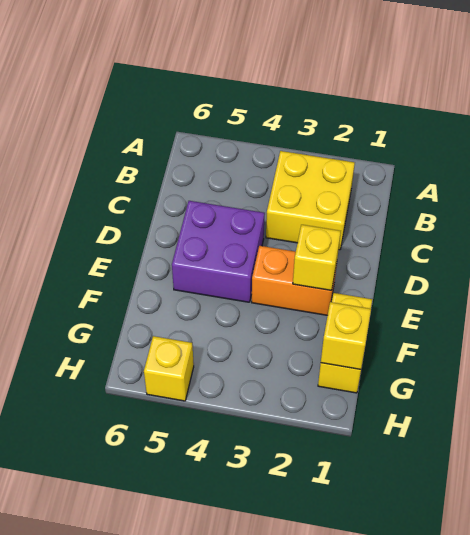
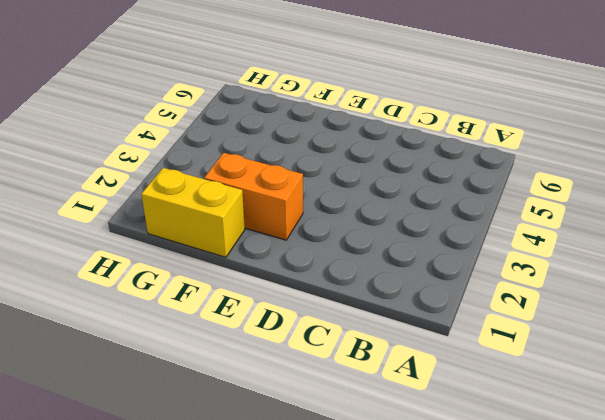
orange brick E2:F2 level 1 -> orange brick E2:E3 level 1
none -> yellow brick B2:C3 level 1
none -> purple brick D4:E5 level 1

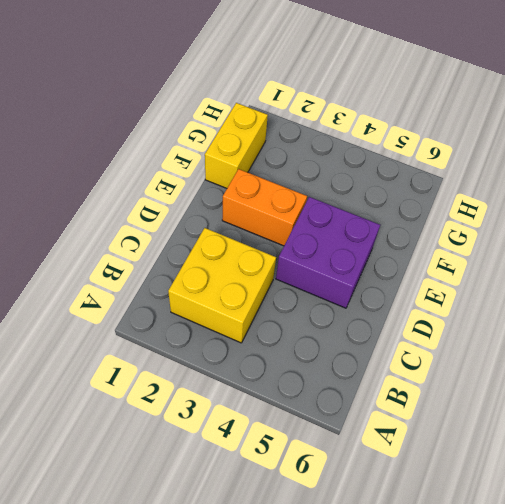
none -> yellow brick H5 level 1
none -> yellow brick E2 level 2

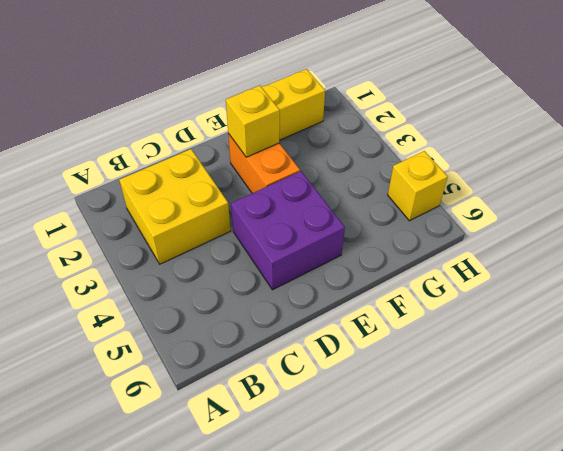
none -> yellow brick G1 level 2

